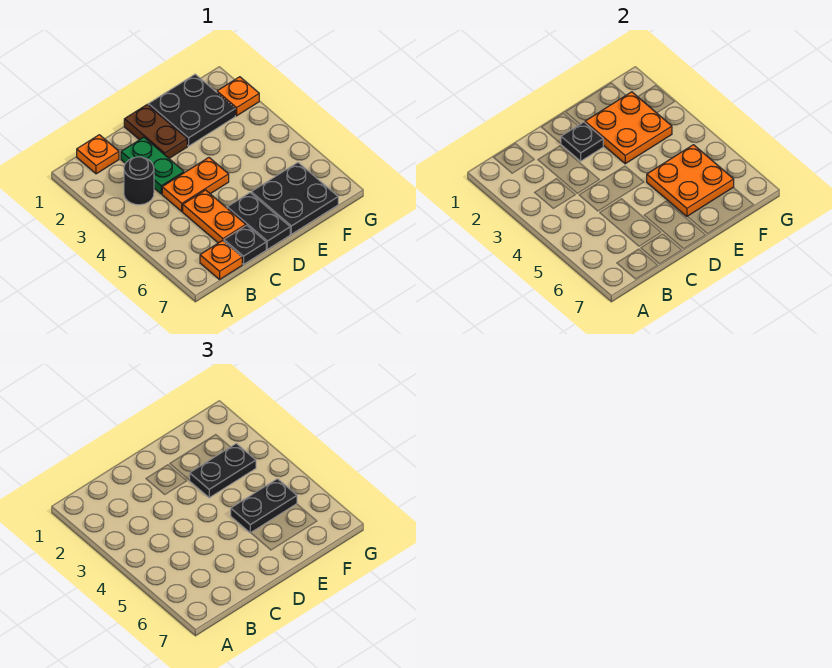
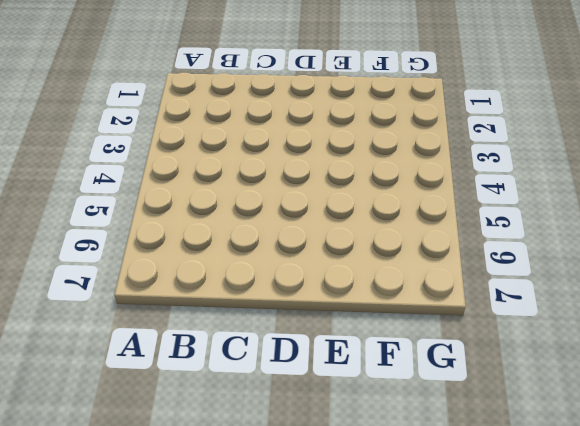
none -> orange plate B1 level 1
none -> black round brick B3 level 1
none -> orange plate B7 level 1

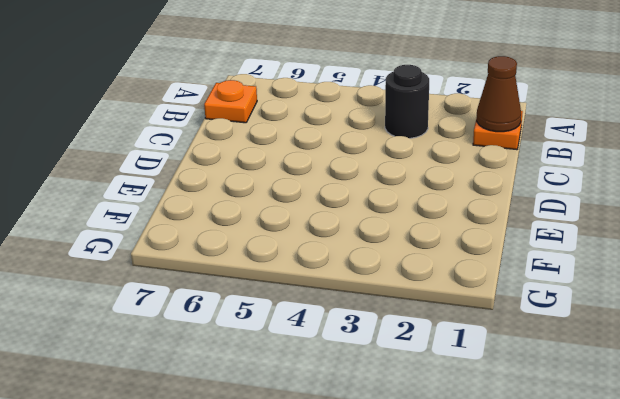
brown cone B1 level 2 -> none
none -> green plate C2:C3 level 1
none -> orange plate C4:D4 level 1
none -> orange plate C5:C6 level 1

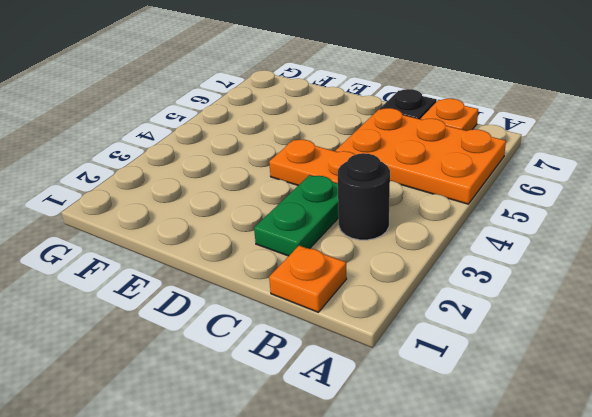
orange plate A5:C6 level 1 -> orange plate C5:C6 level 1
none -> brown plate D1:D2 level 1
none -> black plate D6:D7 level 1
none -> black plate E1:F2 level 1

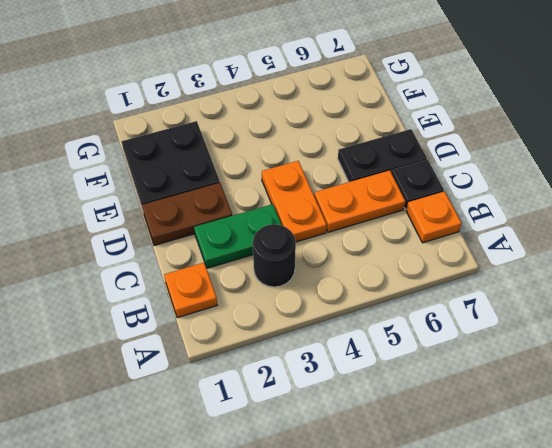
none -> black plate E6:F7 level 1
none -> orange plate G2 level 1
none -> black plate D2 level 2

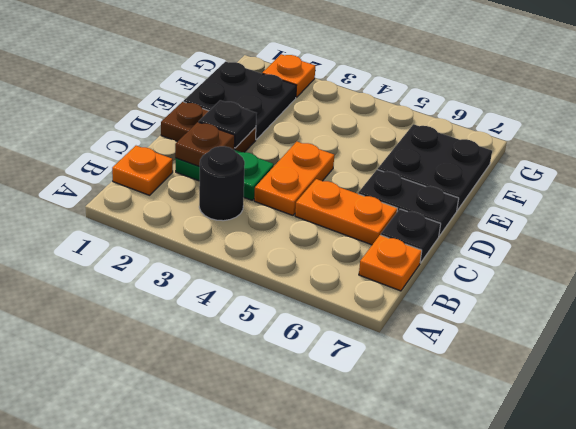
brown plate C2 level 2 -> none
none -> orange plate E2:F3 level 2
none -> orange plate E5:F6 level 2
none -> black plate E3:F3 level 3

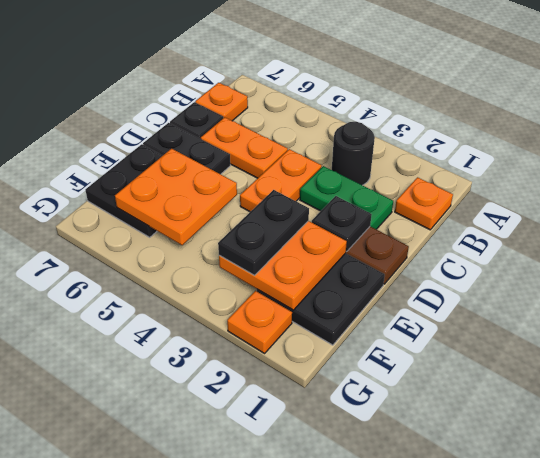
none -> black plate E5:F5 level 3

